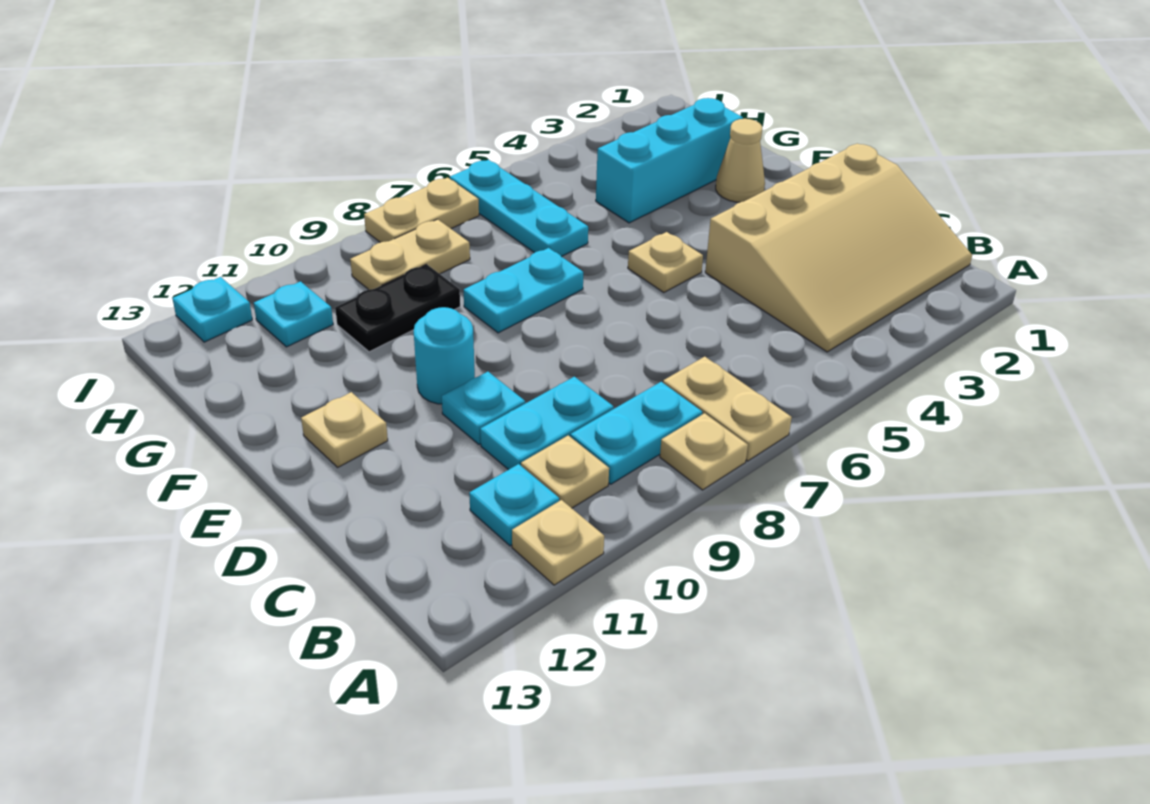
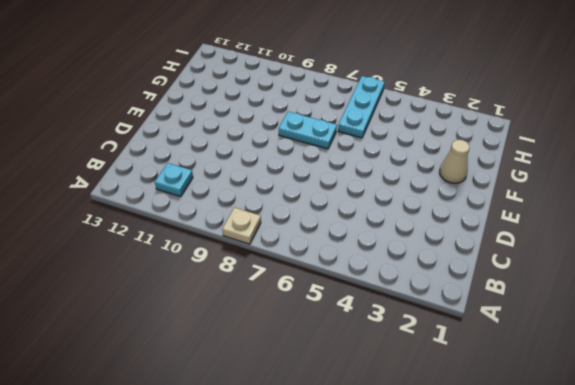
none -> tan plate A7:B7 level 1
none -> tan plate A11 level 1
none -> tan slope B1:D4 level 1 top D

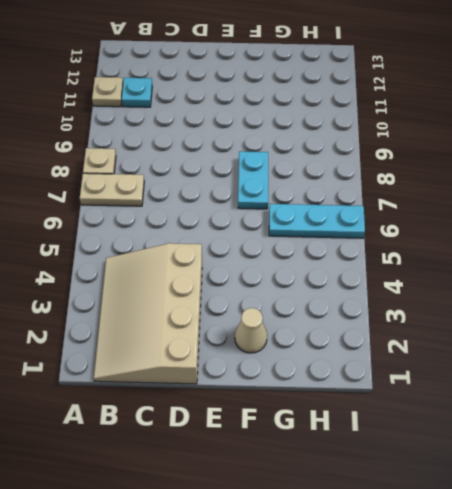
none -> cyan plate B8:B9 level 1
none -> tan plate B10 level 1
none -> cyan plate C9:C10 level 1

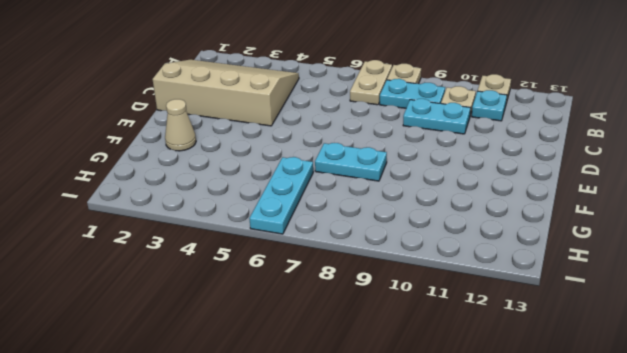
none -> cyan plate D10 level 1
none -> tan plate E5 level 1
none -> cyan round brick E10 level 1

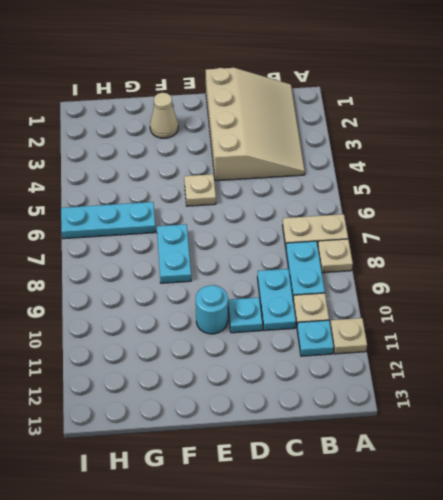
none -> tan plate E12 level 1
none -> cyan brick G2:G4 level 1
none -> black plate G9:G10 level 1

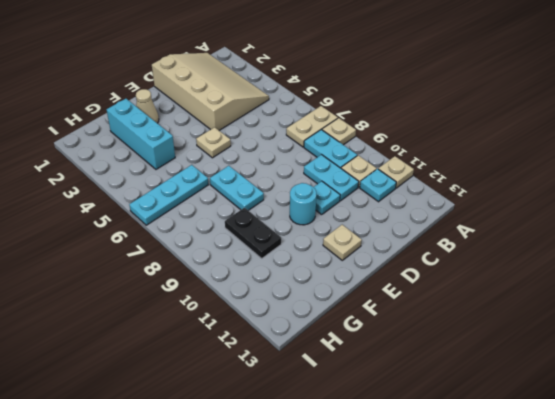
none -> tan plate H8:H9 level 1
none -> cyan plate H11 level 1
none -> tan plate I7:I8 level 1

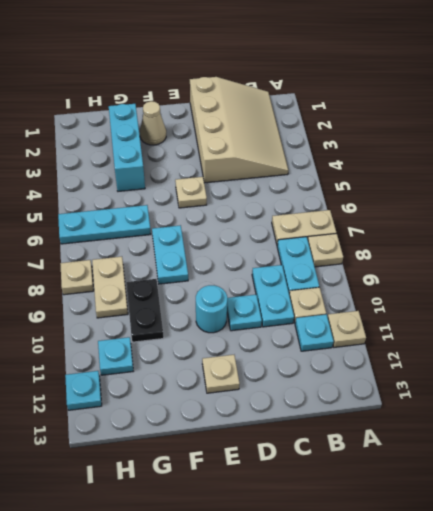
tan plate I8 level 1 -> tan plate I7:I8 level 1

